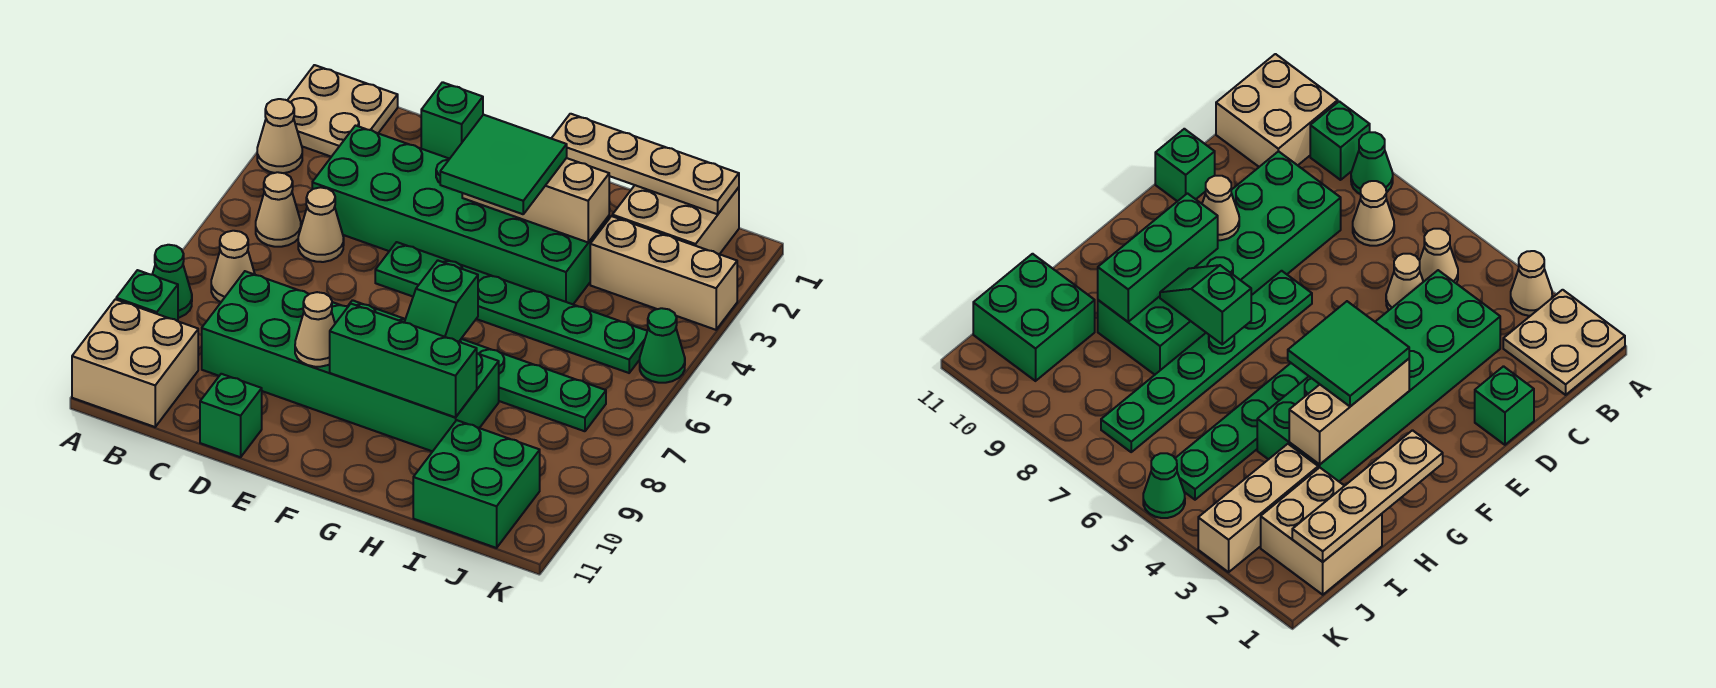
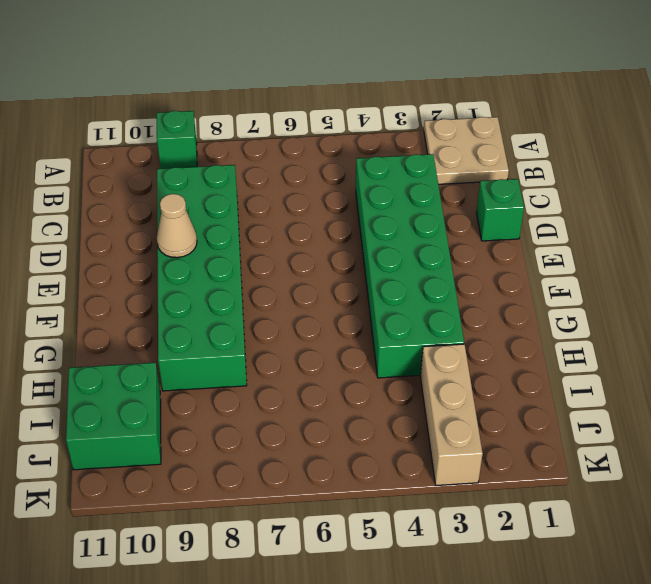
none -> tan cone A3 level 1
none -> green cone A8 level 1
none -> tan brick A10:B11 level 1

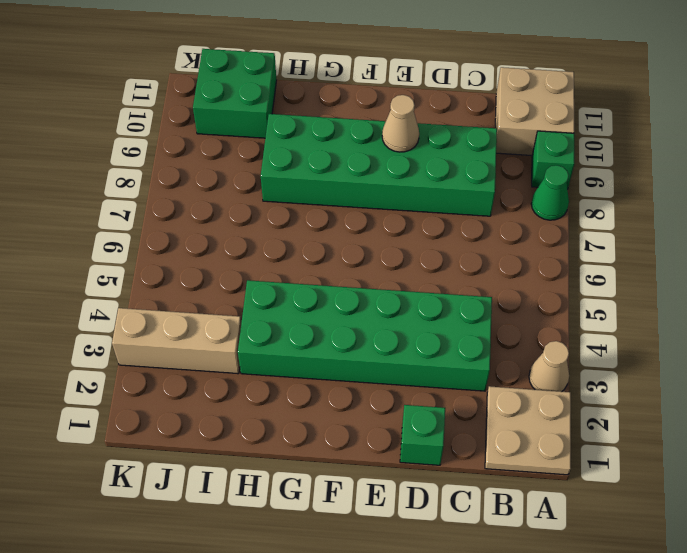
none -> tan cone B5 level 1
none -> tan cone B7 level 1
none -> tan cone C5 level 1

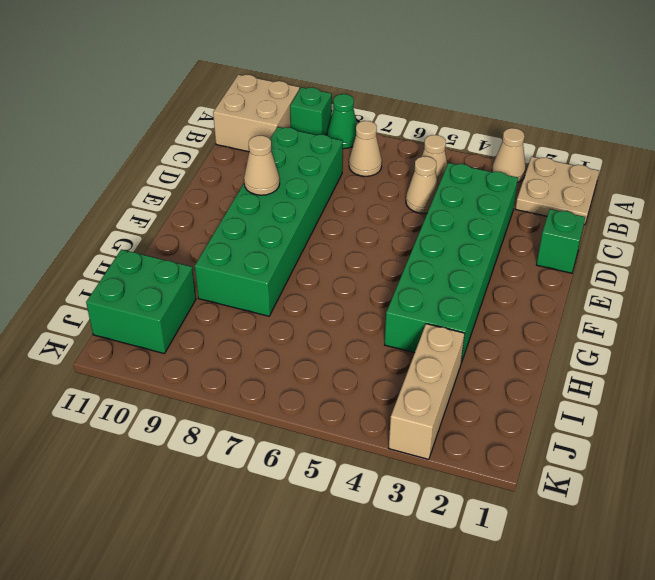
none -> green brick D11 level 1
none -> green plate E5:J5 level 1
none -> green plate E7:J7 level 1

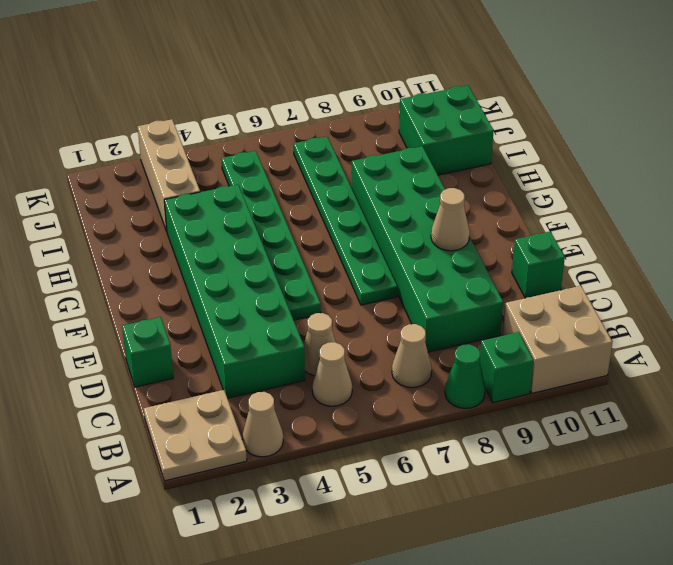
none -> tan brick I1:J2 level 1
none -> green cone K5 level 1
none -> tan brick F3:H3 level 2

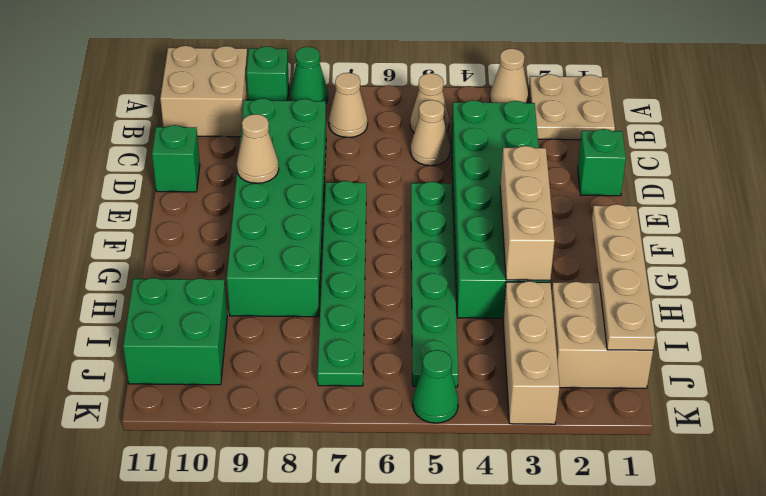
none -> green brick F9:H9 level 2
none -> green slope G7:G8 level 2 top 7
none -> green tile F3:G4 level 3

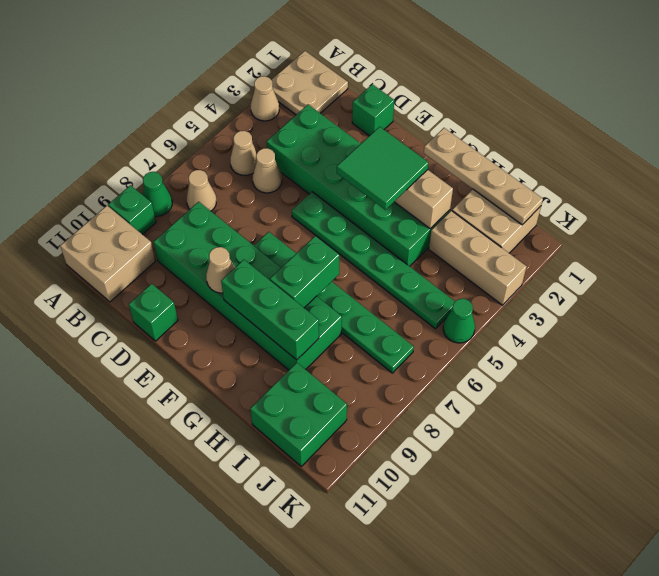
green brick G7:G8 level 2 -> green slope G7:G8 level 2 top 7

